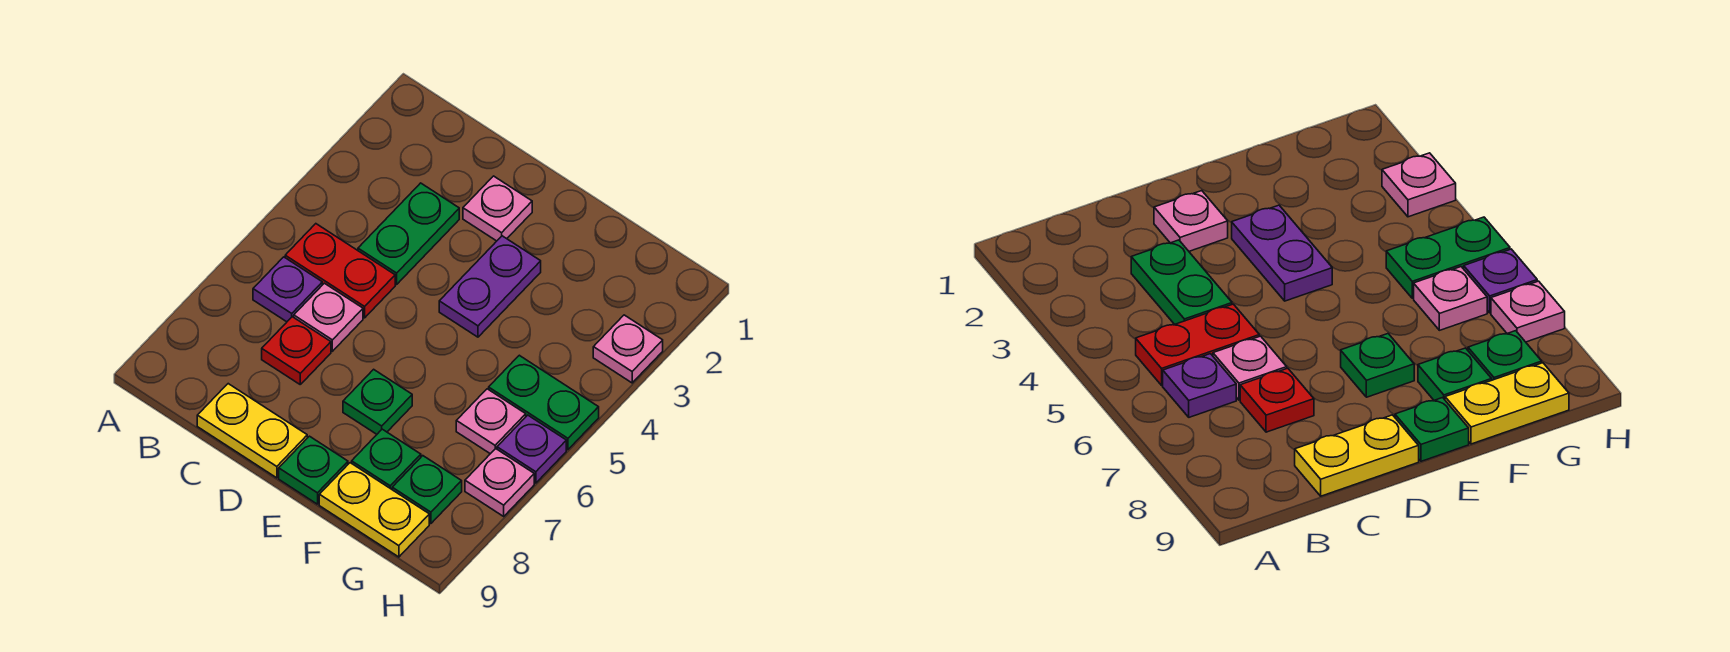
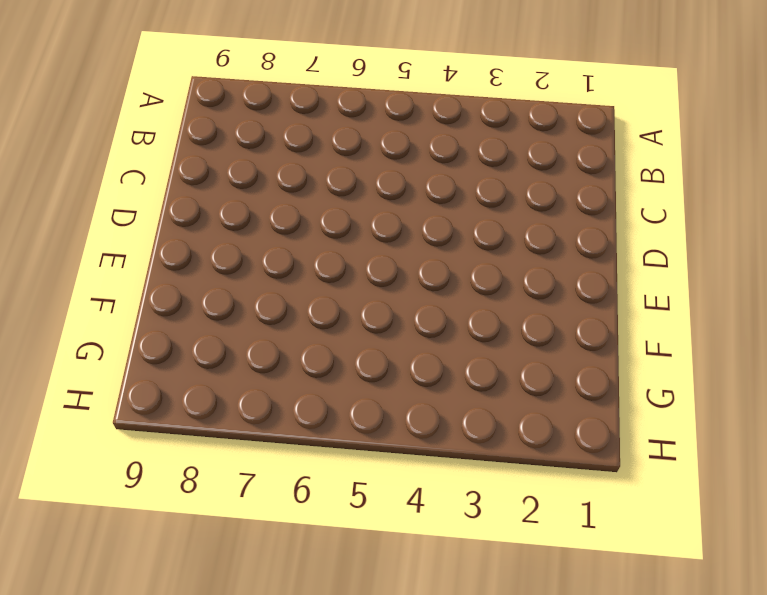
none -> red plate B5:C5 level 1
none -> purple plate B6 level 1
none -> green plate C3:C4 level 1

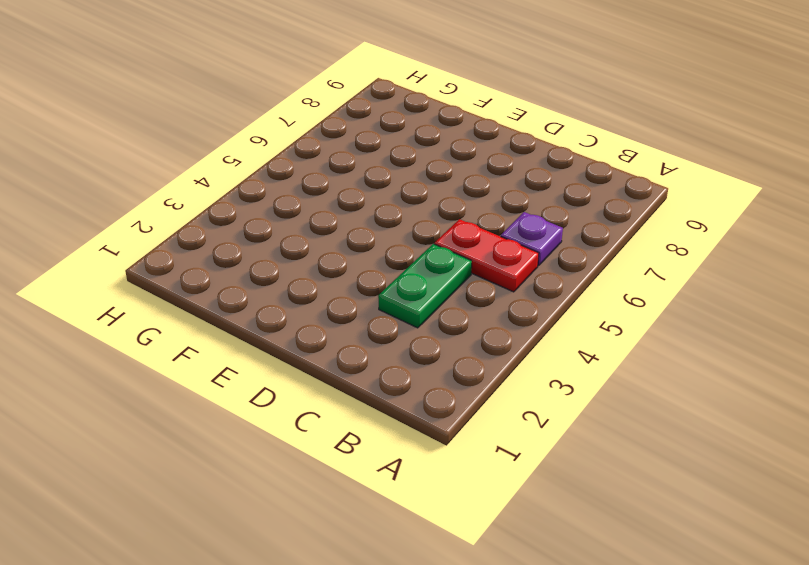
none -> pink plate C6 level 1
none -> red plate C7 level 1
none -> yellow plate C9:D9 level 1

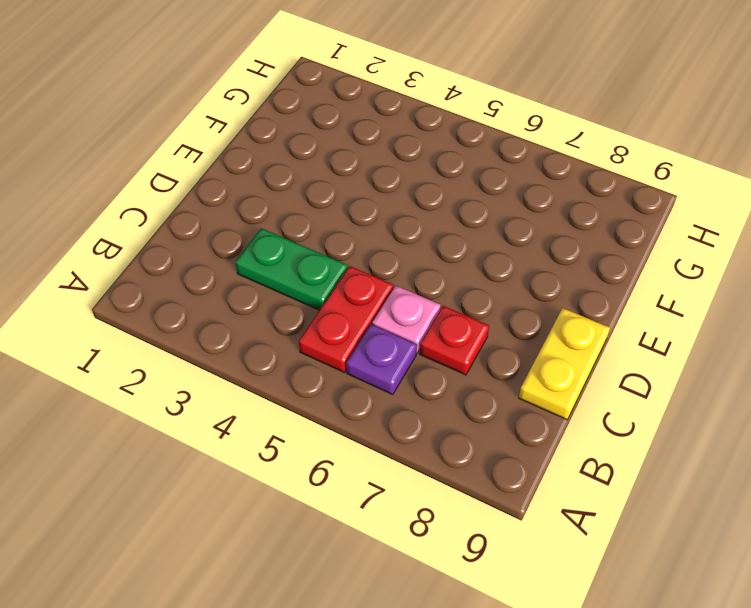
none -> pink plate D2 level 1
none -> purple plate E3:E4 level 1
none -> green plate E7 level 1

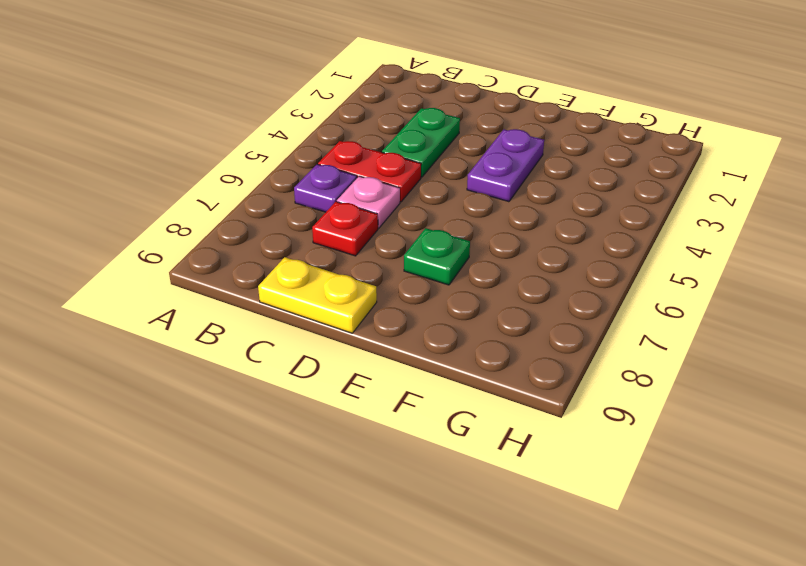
none -> pink plate D2 level 1
none -> green plate E9 level 1
none -> green plate F8 level 1

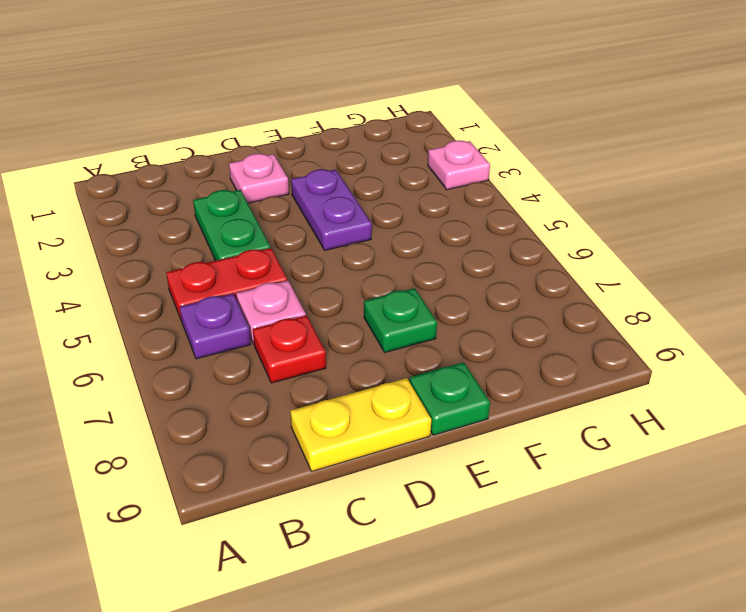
none -> green plate F8 level 1
none -> yellow plate F9:G9 level 1
none -> green plate G5:H5 level 1

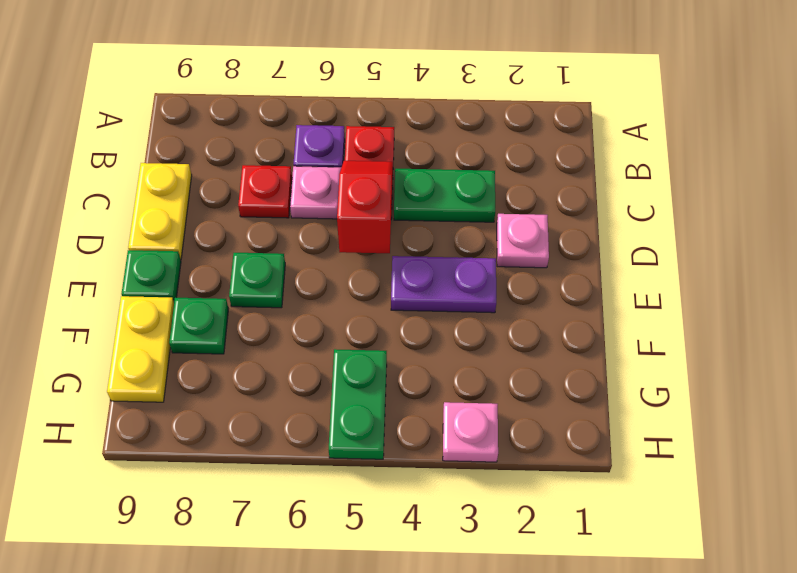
red slope C5:D5 level 2 top D -> none
none -> pink plate G6 level 1
none -> green plate G8 level 1
none -> purple plate H6 level 1

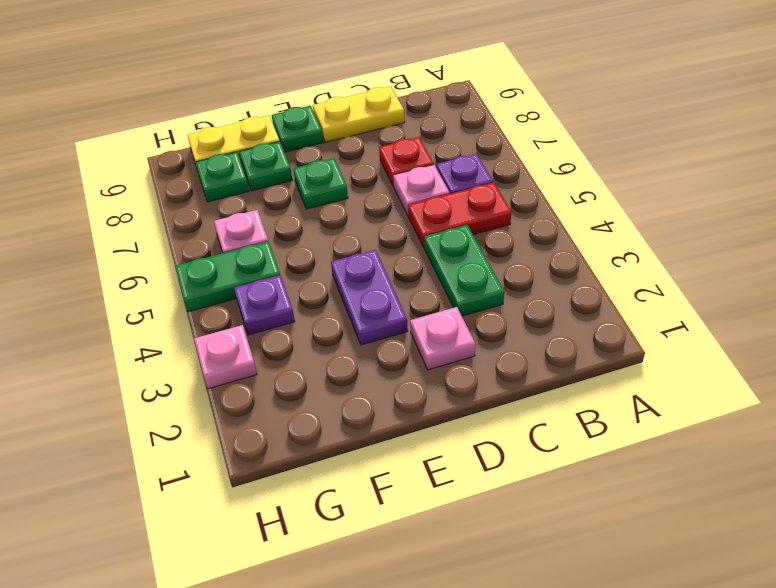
purple plate G4 level 1 -> purple plate H6 level 1
none -> pink plate H7 level 1

